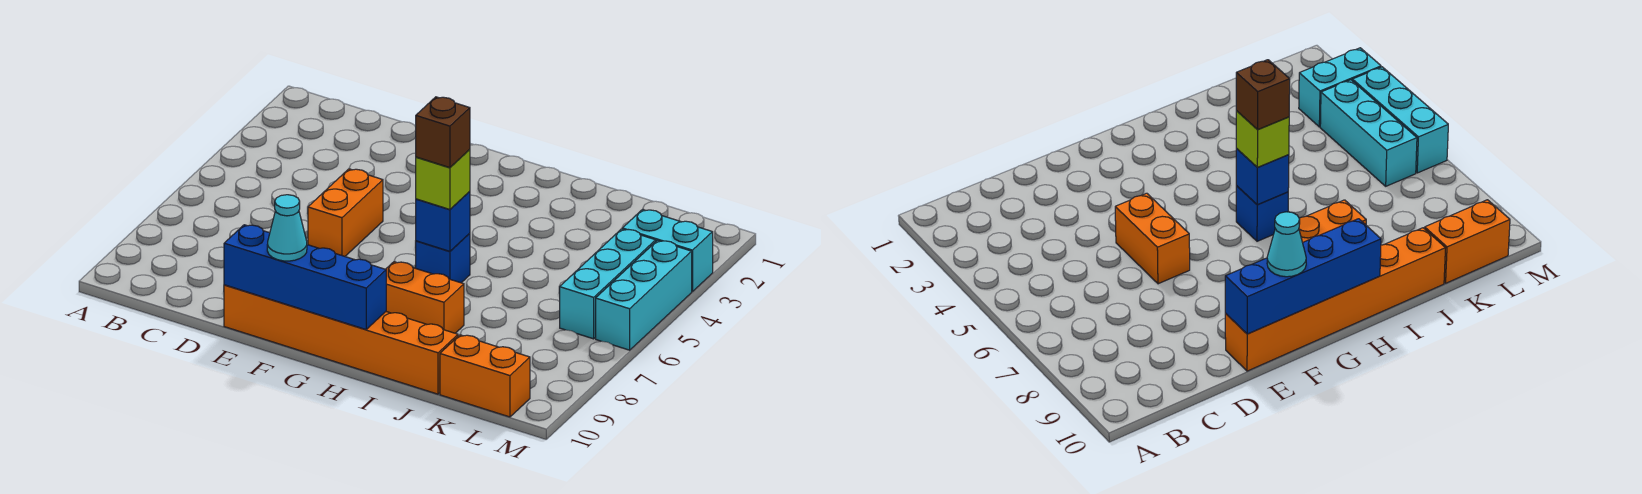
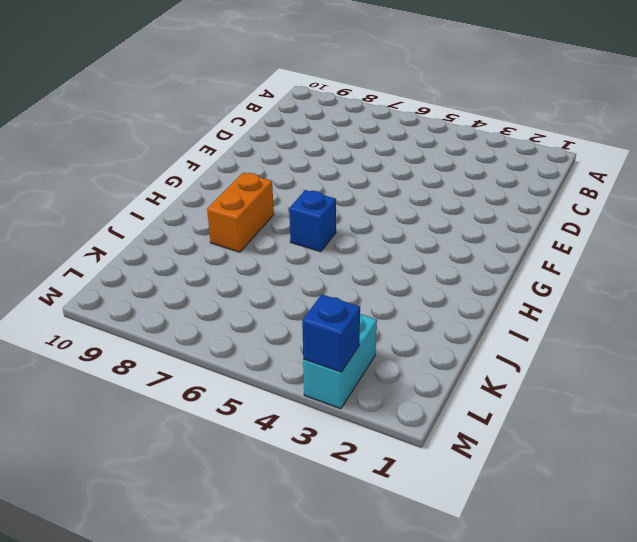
blue brick M3 level 2 -> blue brick H6 level 2
none -> orange brick E5:E6 level 1
none -> orange brick E10:J10 level 1
none -> orange brick K10:L10 level 1

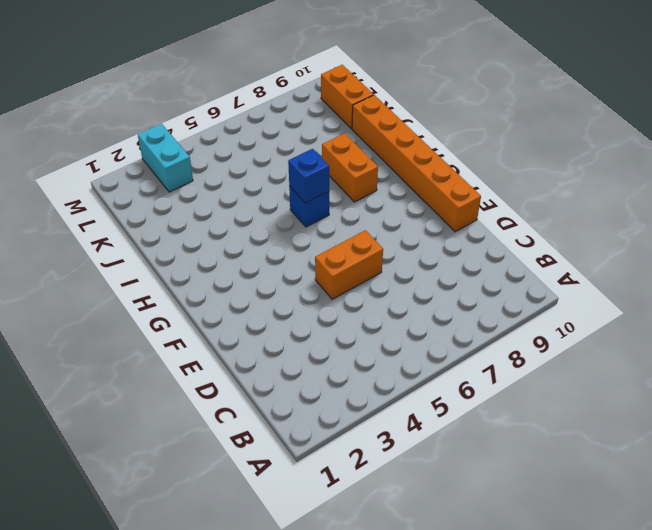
none -> cyan brick L4:L6 level 1
none -> cyan brick M4:M6 level 1
none -> blue brick E10:H10 level 2

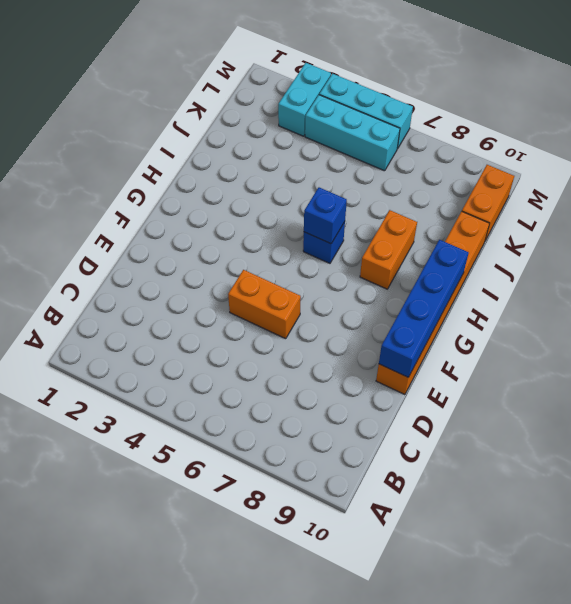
none -> cyan cone F10 level 3
none -> lime brick H6 level 3
none -> brown brick H6 level 4

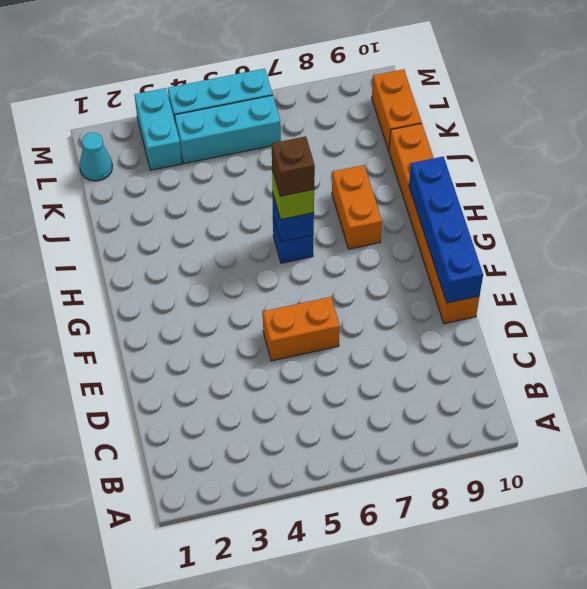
cyan cone L1 level 1 -> cyan cone F10 level 3

